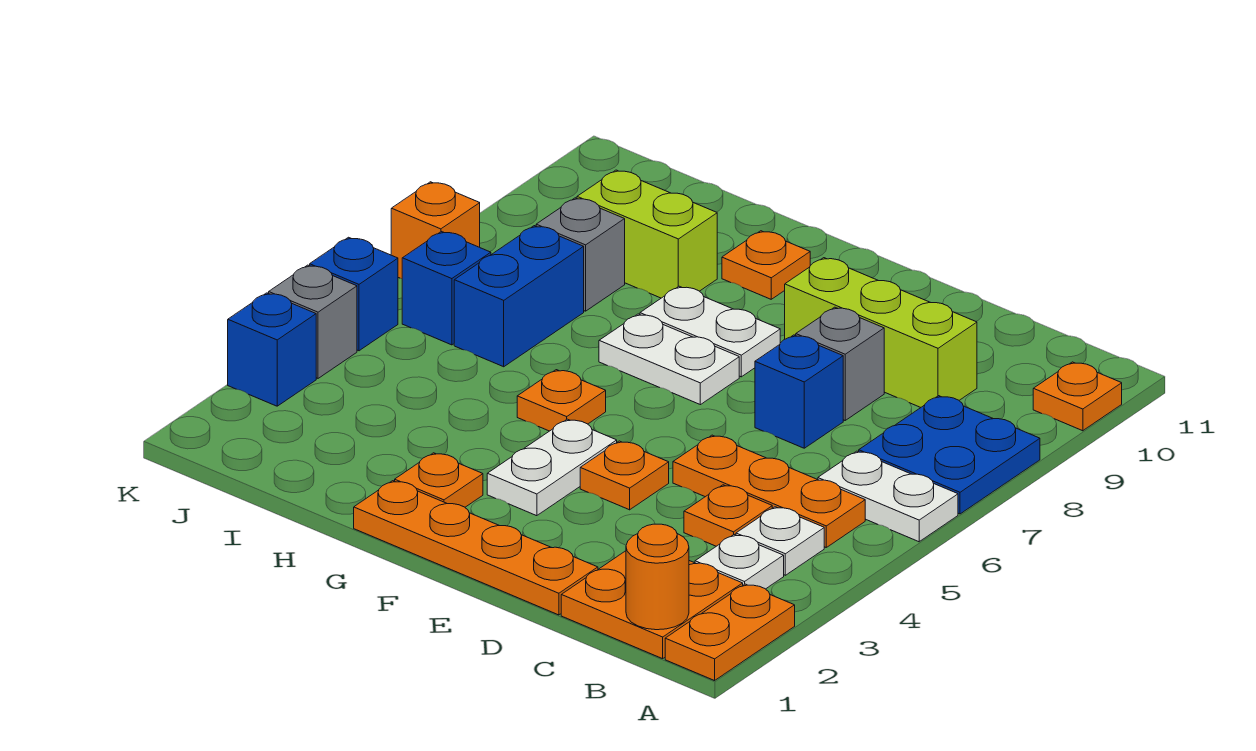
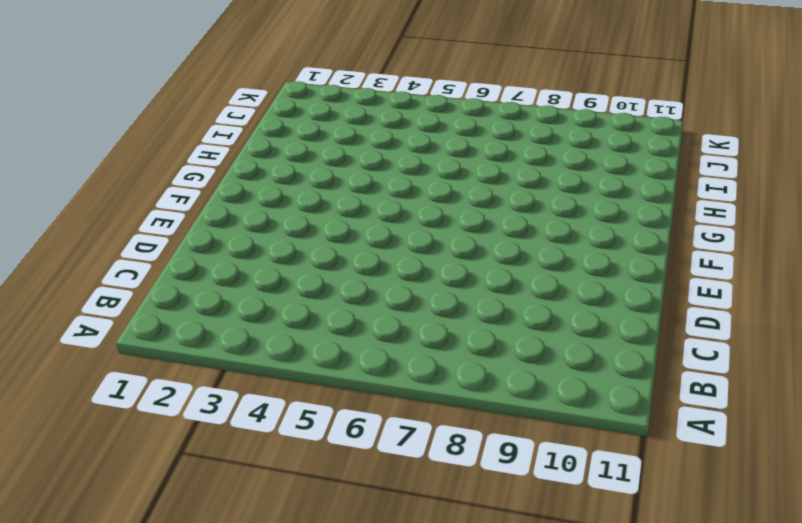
none -> orange plate A1:A2 level 1
none -> white plate A6:B6 level 1
none -> blue plate A7:B8 level 1

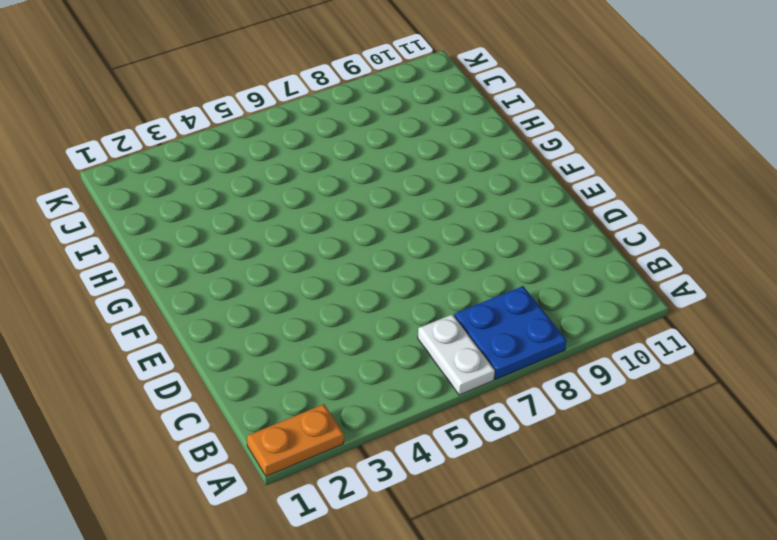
none -> orange plate A10 level 1
none -> orange plate B1:C2 level 1
none -> white plate B3 level 1

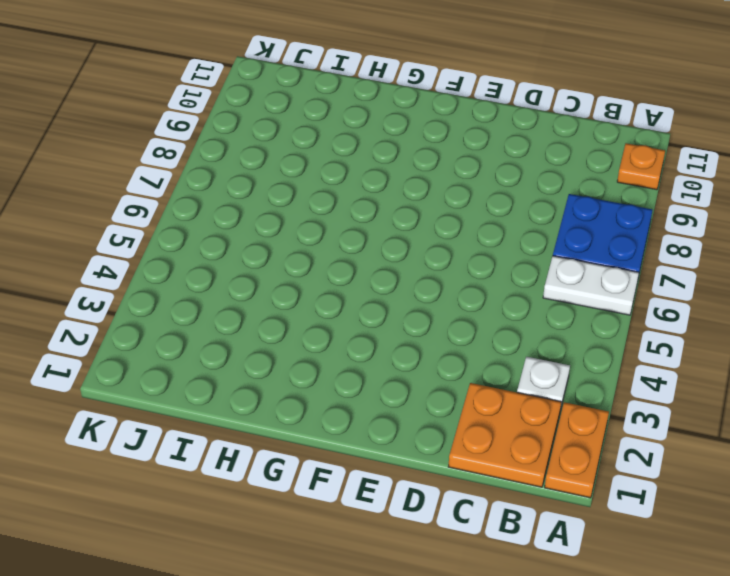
none -> white plate B4 level 1
none -> orange plate B5:D5 level 1
none -> orange plate C4 level 1

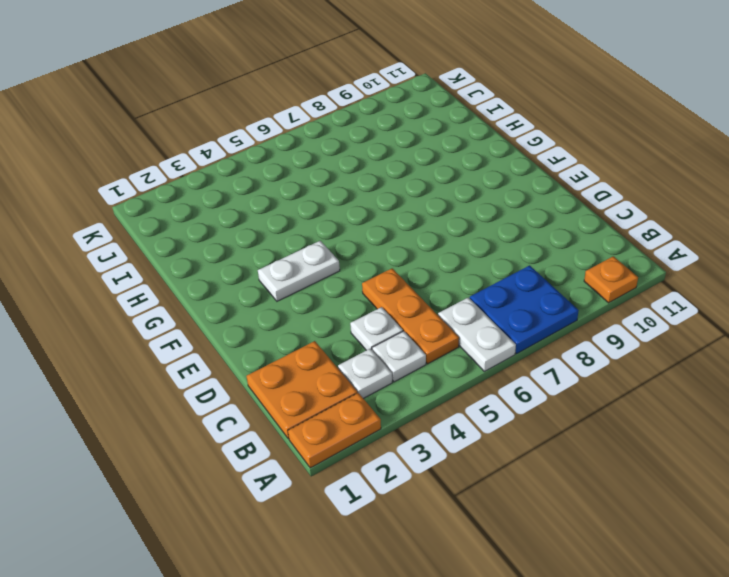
white plate C4 level 1 -> orange plate C4 level 1
none -> lime brick C9:E9 level 1
none -> orange plate D1:G1 level 1
none -> blue brick D7 level 1

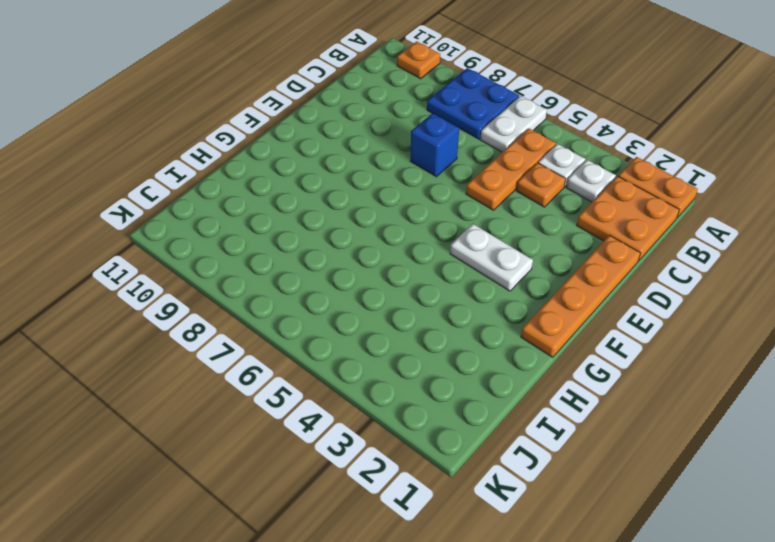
none -> lime brick C9:E9 level 1
none -> grey brick D8 level 1
none -> orange plate E4 level 1

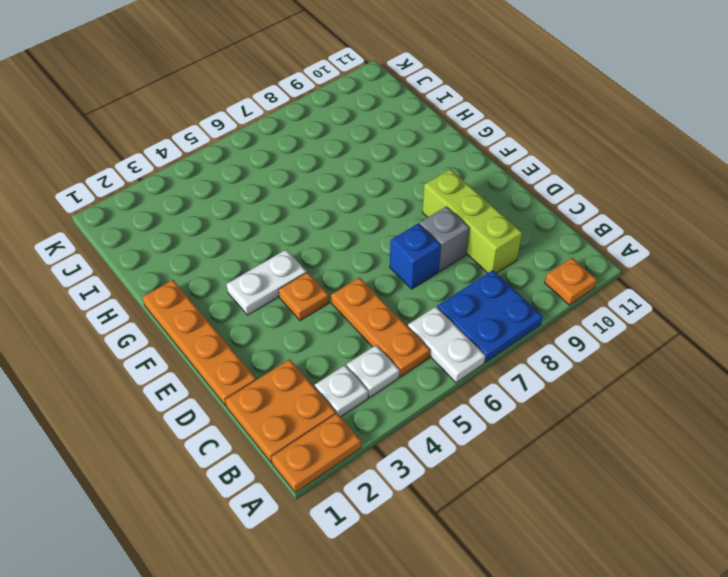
none -> orange plate C4 level 1
none -> white plate F7:G7 level 1
none -> white plate F8:G8 level 1

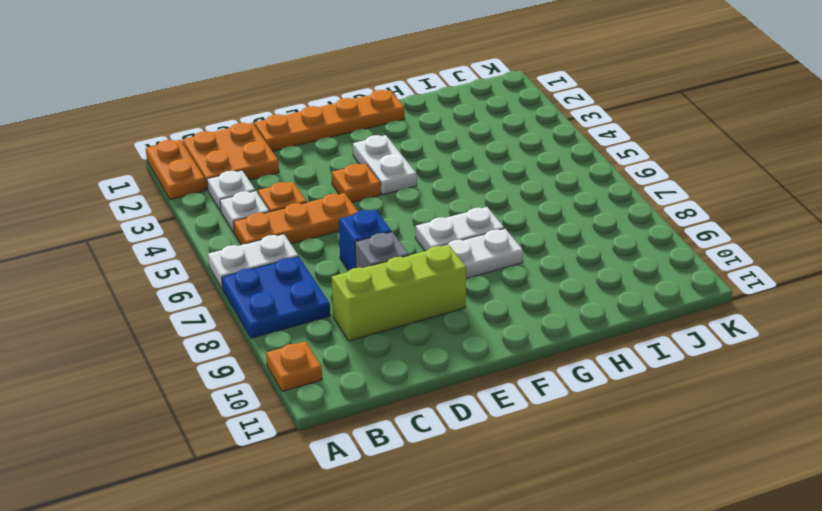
none -> orange plate G2 level 1
none -> orange plate G5 level 1
none -> orange plate G10 level 1

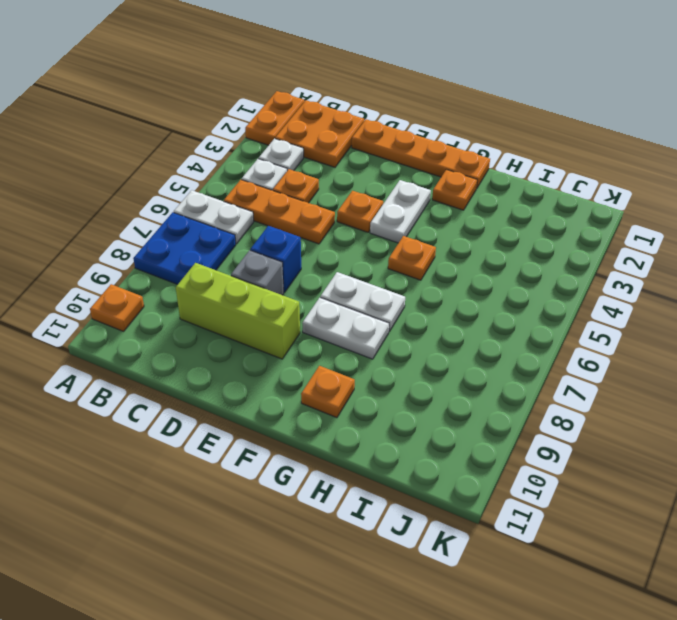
none -> lime brick H9:I9 level 1
none -> blue brick I6:I7 level 1
none -> grey brick I8 level 1

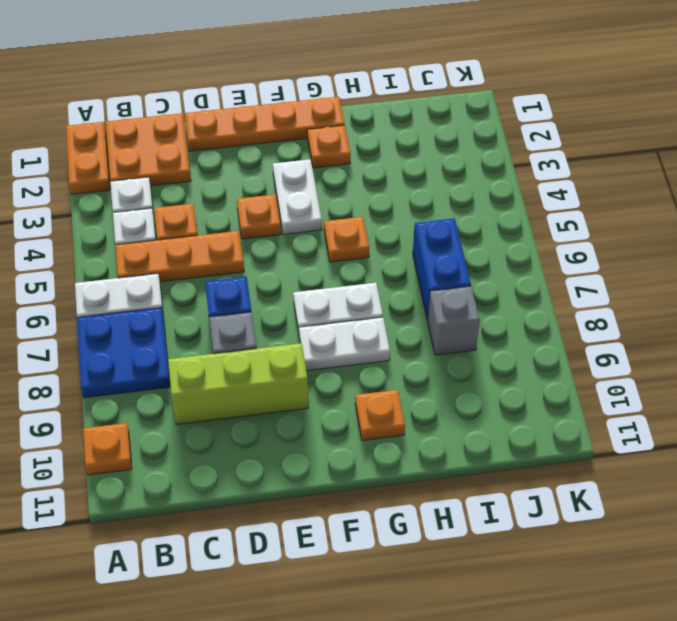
none -> lime brick H9:I9 level 1
none -> blue brick J6 level 1
none -> blue brick K3 level 1

